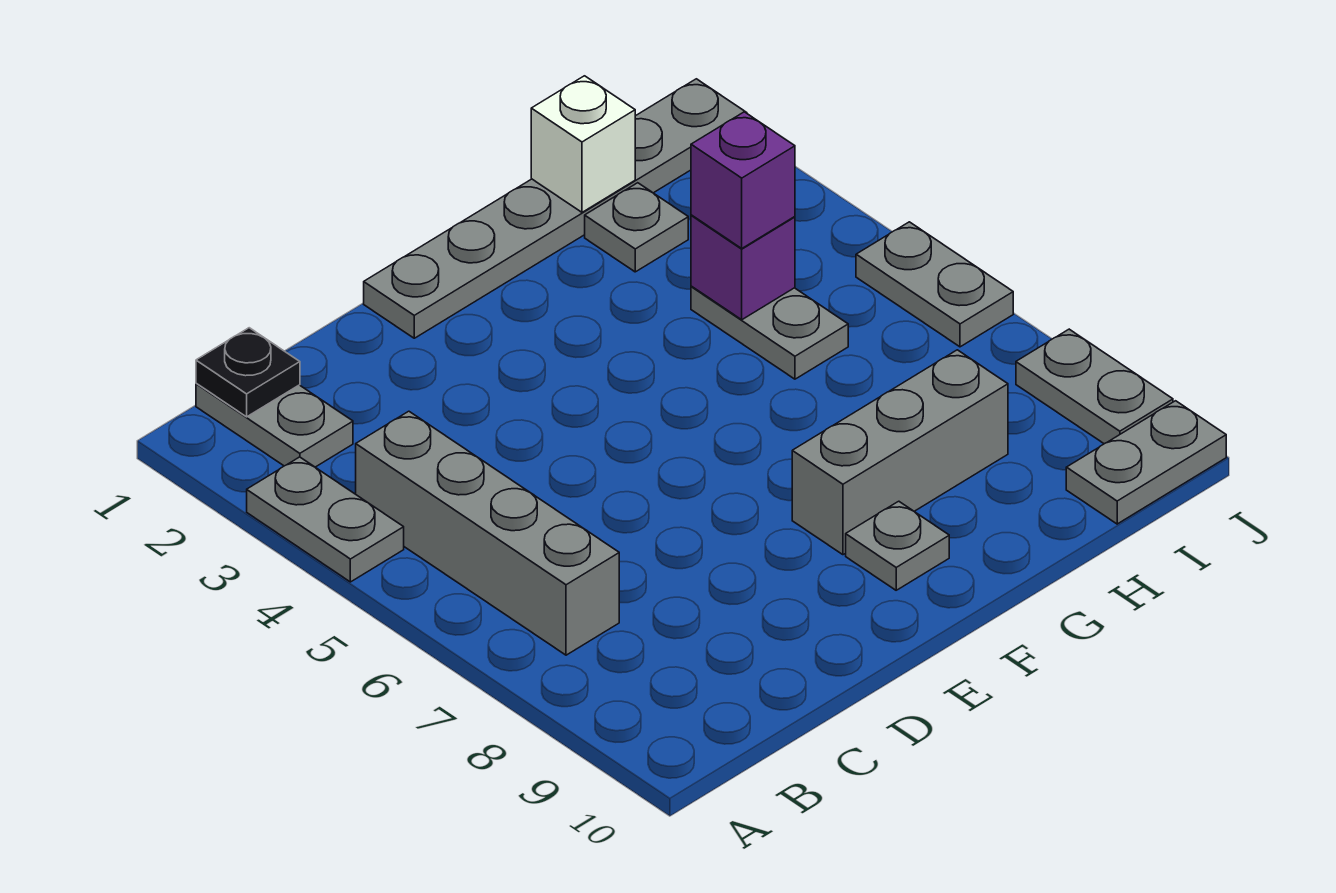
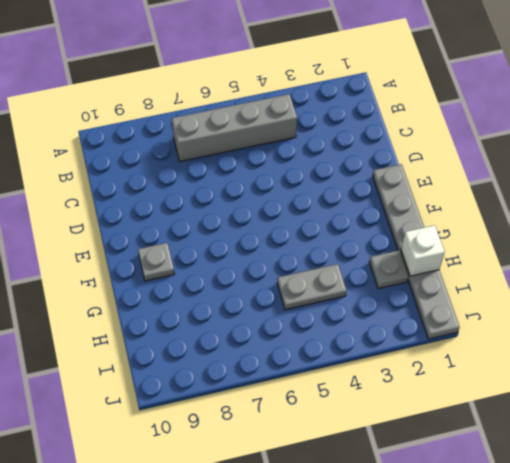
none -> grey plate A3:A4 level 1
none -> grey plate B1:B2 level 1
none -> grey brick F8:H8 level 1

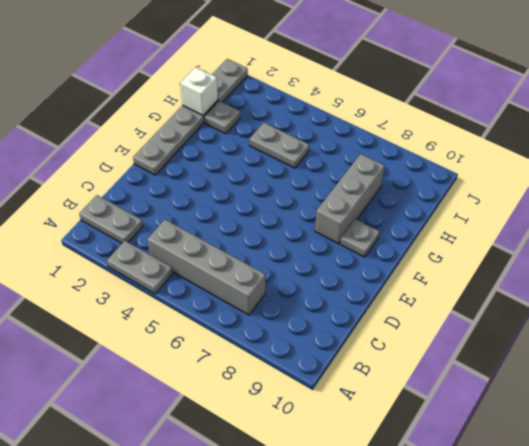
none -> grey plate I10:J10 level 1
none -> grey plate J5:J6 level 1
none -> grey plate J8:J9 level 1

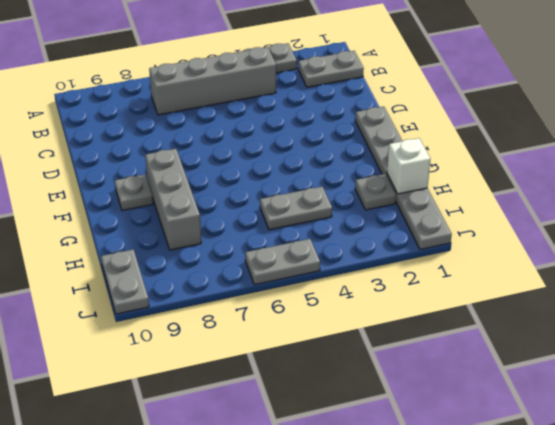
none -> grey plate J8:J9 level 1
none -> black plate B1 level 2
none -> purple brick H4 level 2

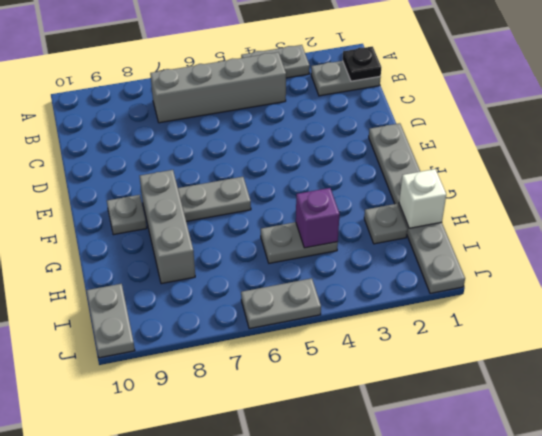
grey plate F6:F7 level 1 -> grey plate J8:J9 level 1
none -> purple brick H4 level 3

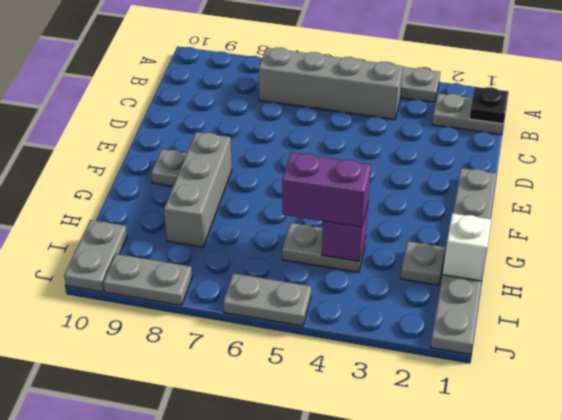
purple brick H4:H5 level 3 -> purple brick H4 level 3

